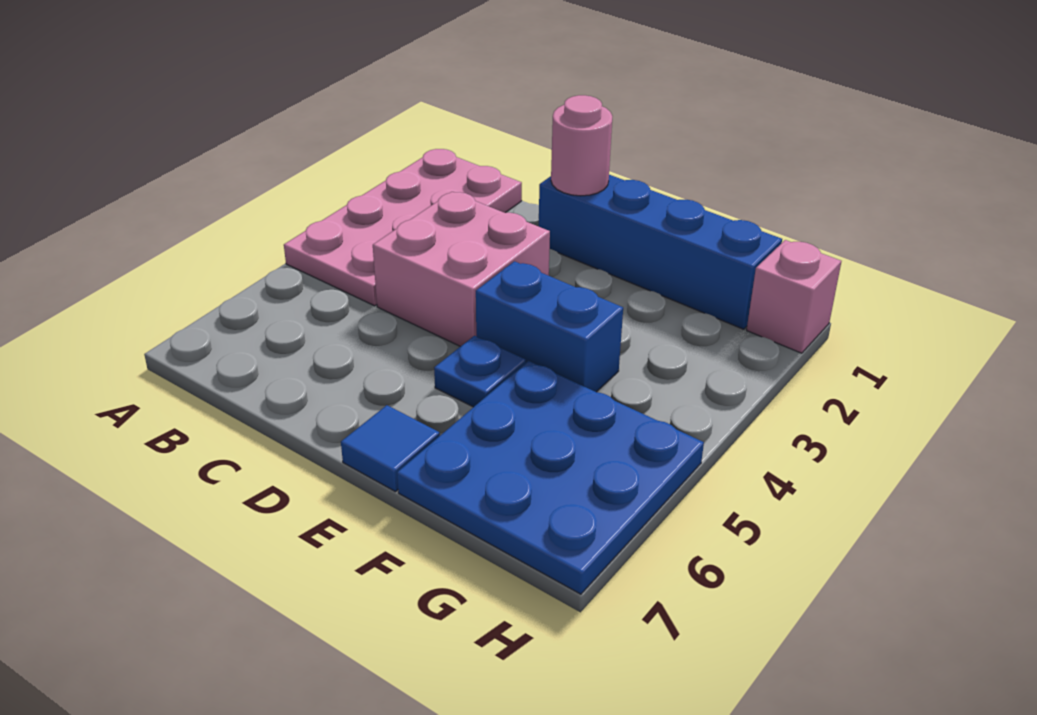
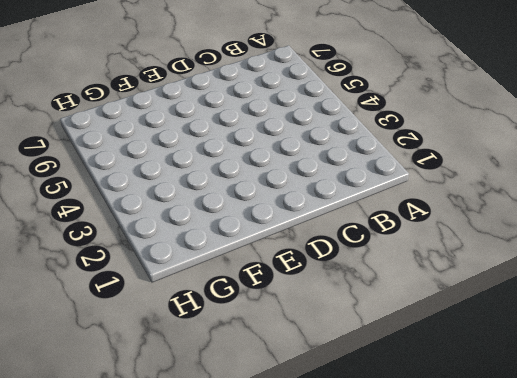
none -> pink plate A1:B4 level 1
none -> pink brick C3:D4 level 1

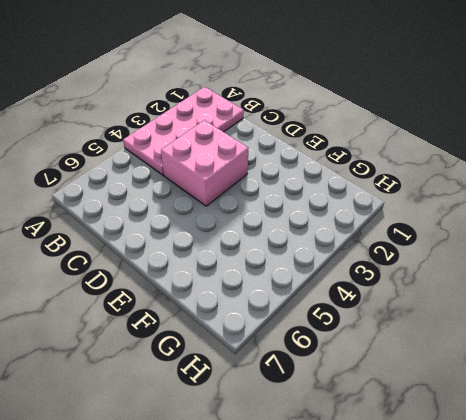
none -> blue brick D1:G1 level 1
none -> blue brick E4:F4 level 1

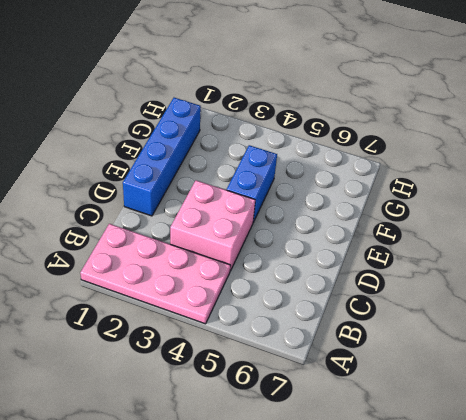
none -> blue plate E5 level 1
none -> blue tile E7 level 1

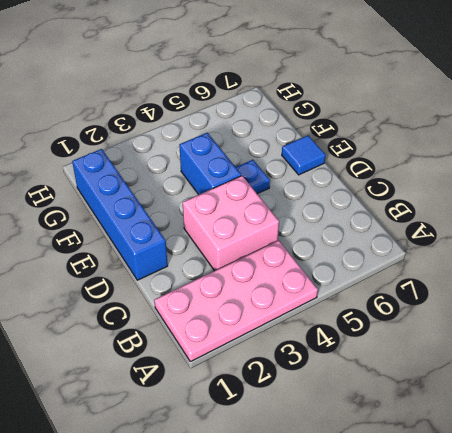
none -> blue plate F5:H7 level 1
none -> pink brick H1 level 1

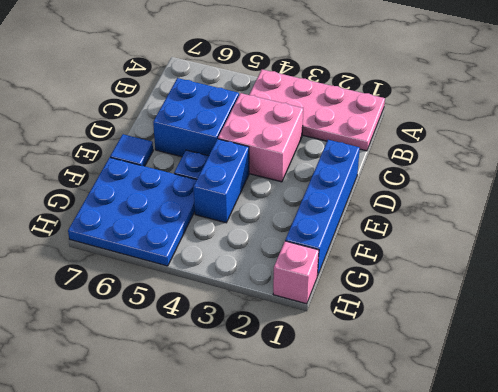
blue brick C5:D6 level 1 -> none
none -> pink round brick D1 level 2

